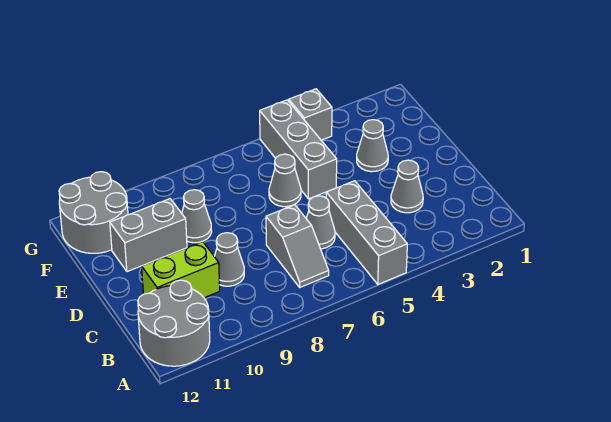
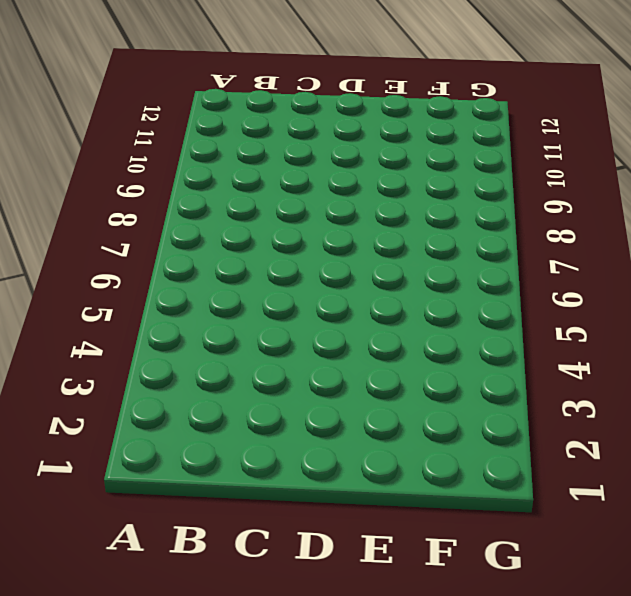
none -> grey brick A5:C5 level 1
none -> grey round brick A11:B12 level 1
none -> grey slope B7:C7 level 1 top C

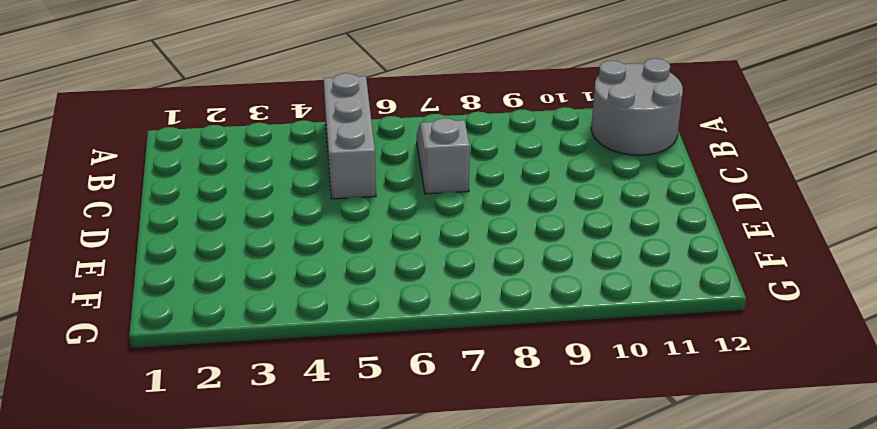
none -> grey cone C3 level 1
none -> grey cone C6 level 1
none -> grey cone C9 level 1

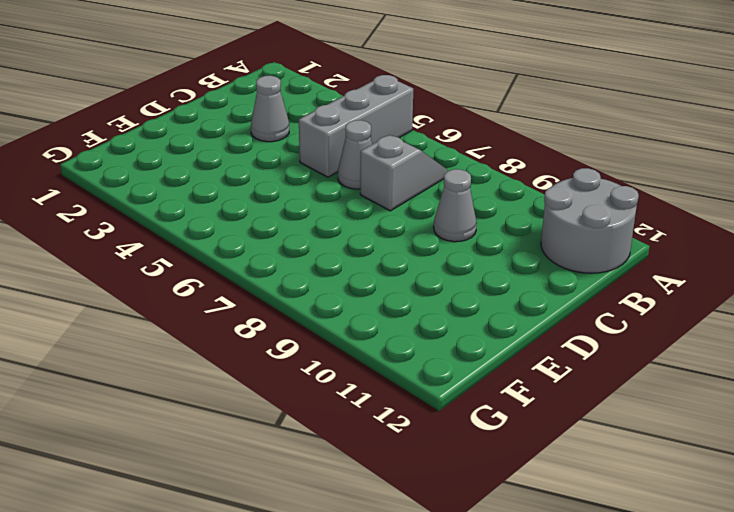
none -> lime brick C10:C11 level 1
none -> grey cone E3 level 1
none -> grey brick E5:G5 level 1

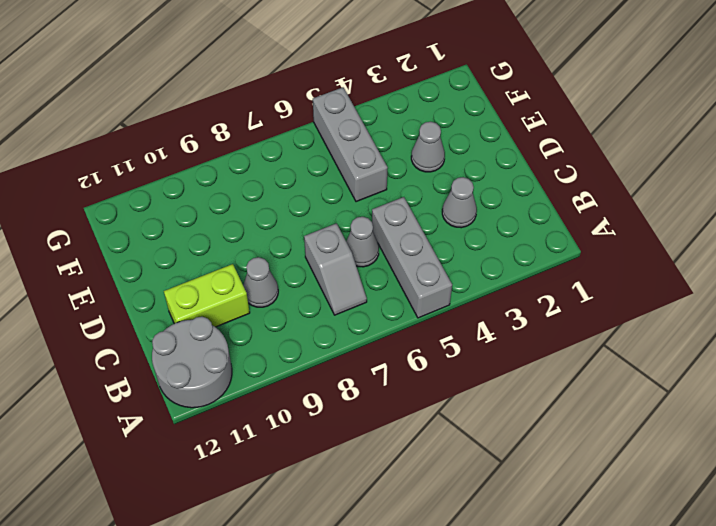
none -> grey cone E6 level 1
none -> grey cone E9 level 1
none -> grey brick E10:E11 level 1

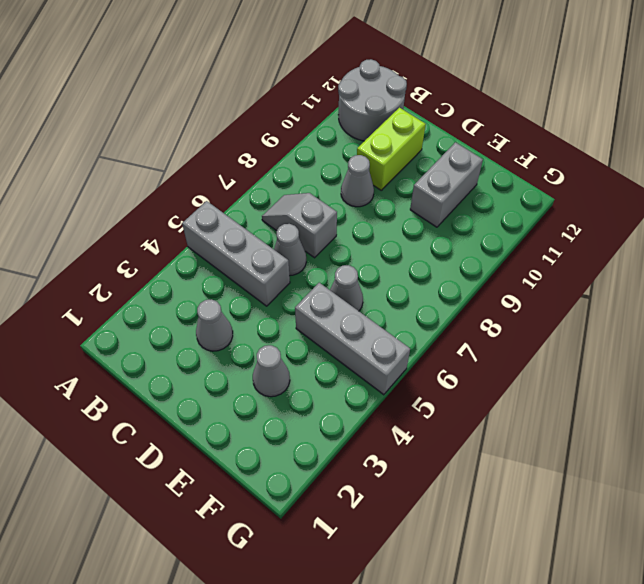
none -> grey cone E9 level 1
none -> grey round brick F11:G12 level 1
none -> grey brick G4 level 1

